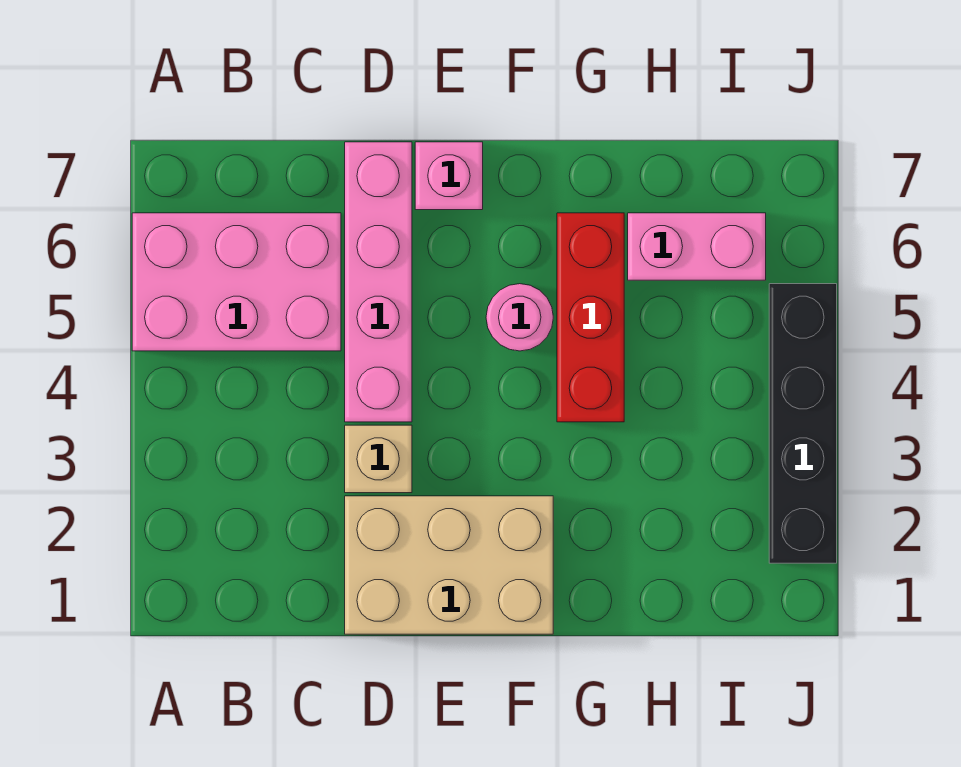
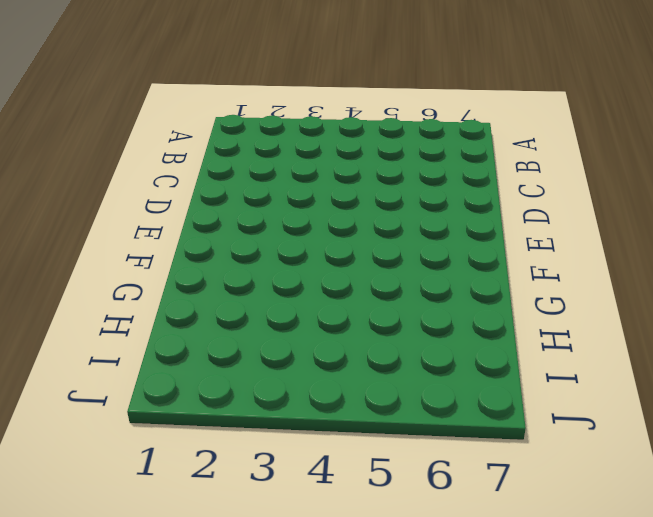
none -> pink brick A5:C6 level 1
none -> tan brick D1:F2 level 1

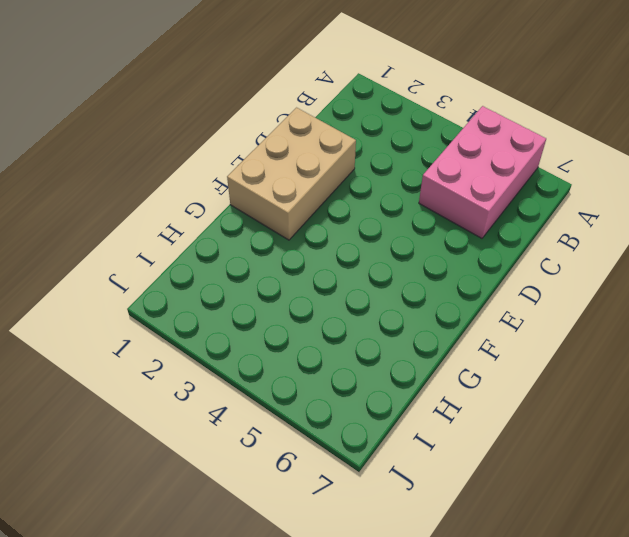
none -> tan brick D3 level 1
none -> pink brick D4:D7 level 1

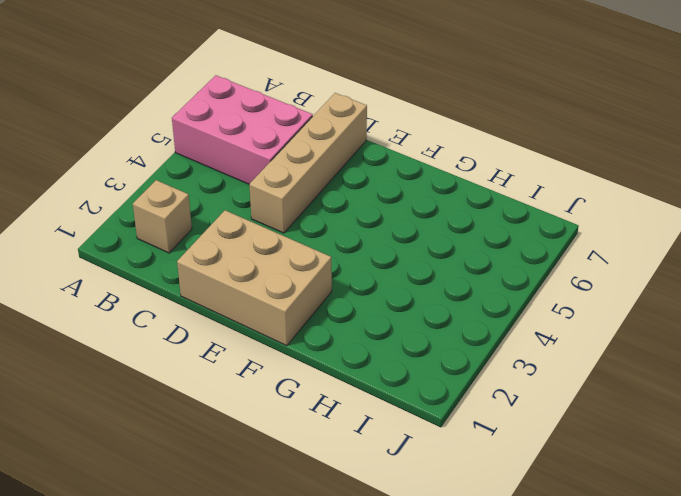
tan brick B2 level 1 -> tan brick D3 level 1
tan brick D4:D7 level 1 -> pink brick D4:D7 level 1
none -> pink brick E7 level 1
none -> pink round brick F5 level 1

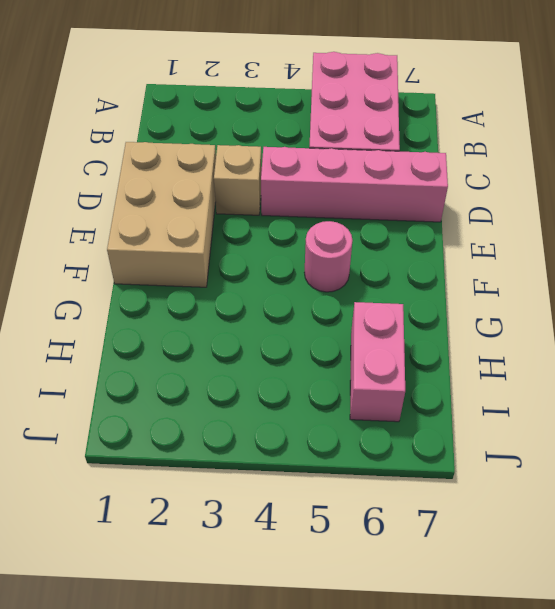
none -> pink brick E7 level 1
none -> red brick G4:G6 level 1

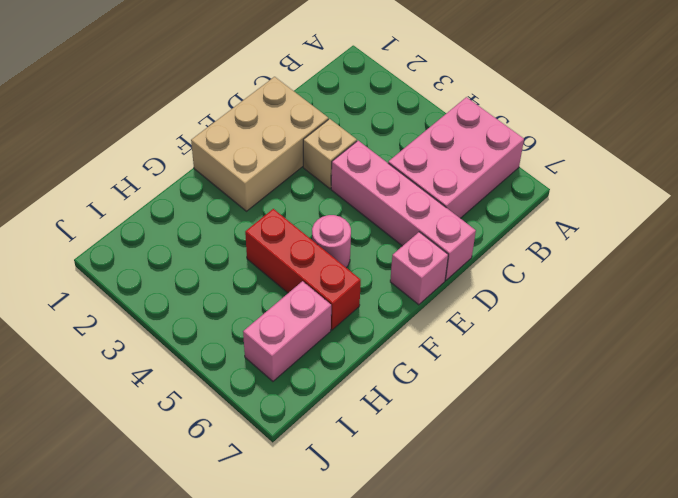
none -> black brick J2:J5 level 1

